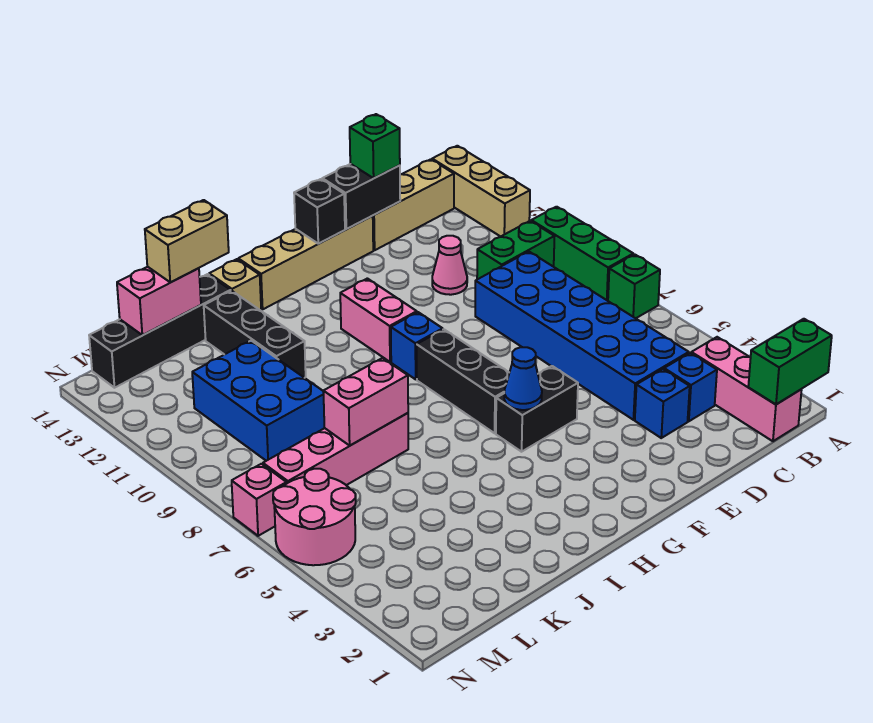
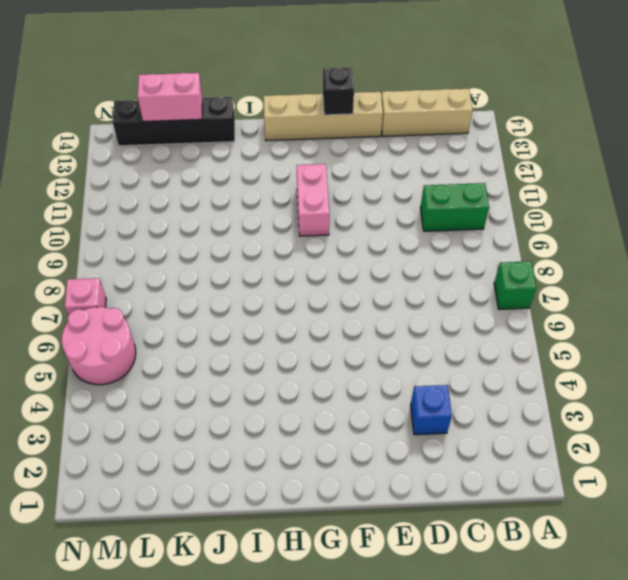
none -> green brick A8:A10 level 1
none -> tan brick A12:A14 level 1
none -> pink brick B1:B3 level 1
none -> blue brick C3 level 1

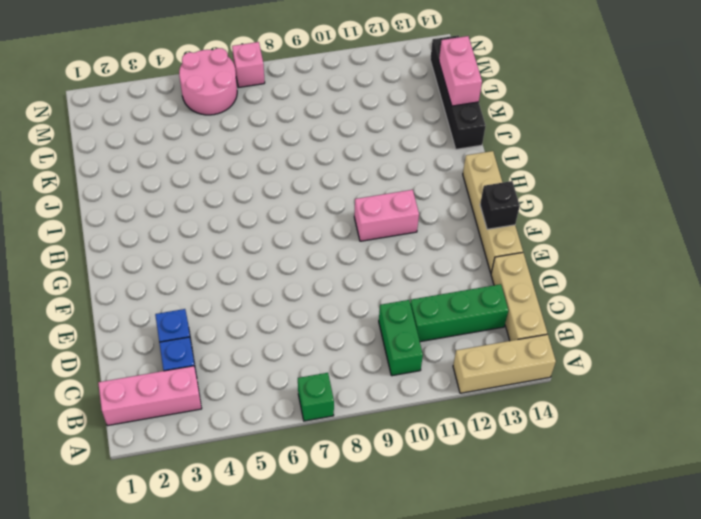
green brick C11:C13 level 1 -> green brick A8:A10 level 1
none -> blue brick C4:D9 level 1
none -> pink cone D11 level 1
none -> black brick F5:G5 level 1
none -> black brick G6:G8 level 1

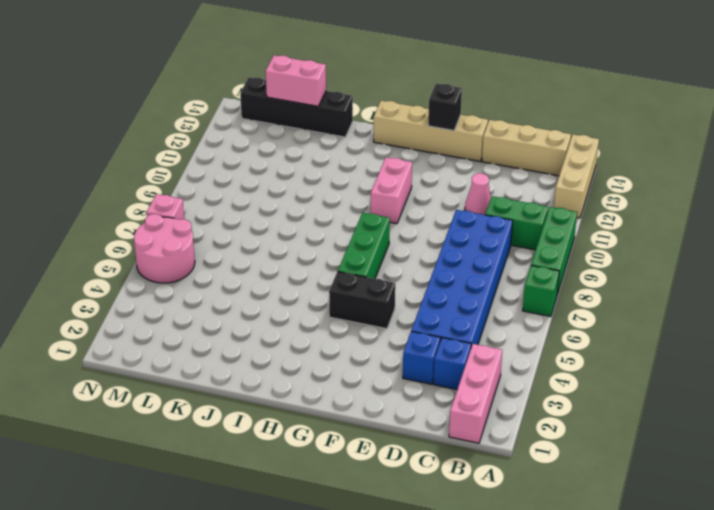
green brick G6:G8 level 1 -> black brick G6:G8 level 1
none -> blue brick G9 level 1
none -> tan brick I14 level 1
none -> pink brick J7:M7 level 1
none -> black brick J11:J13 level 1

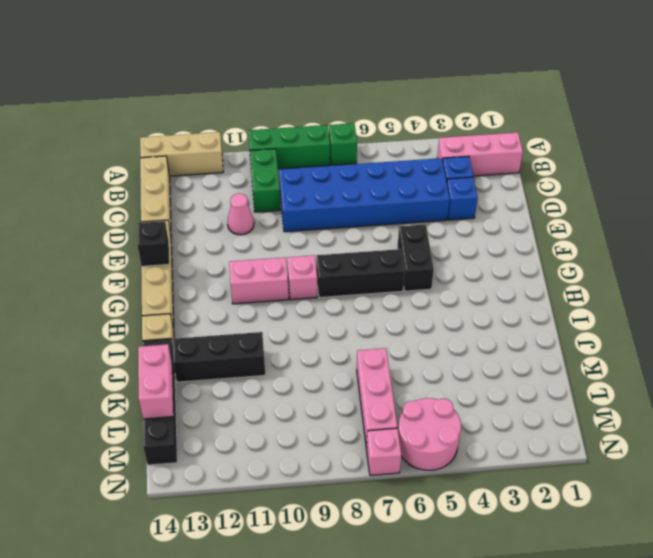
pink brick G9 level 1 -> blue brick G9 level 1
pink brick K7:M7 level 1 -> pink brick J7:M7 level 1
none -> blue brick K9:L11 level 1
none -> green brick A1:B1 level 2
none -> black brick D14:E14 level 2
none -> blue cone G5 level 2

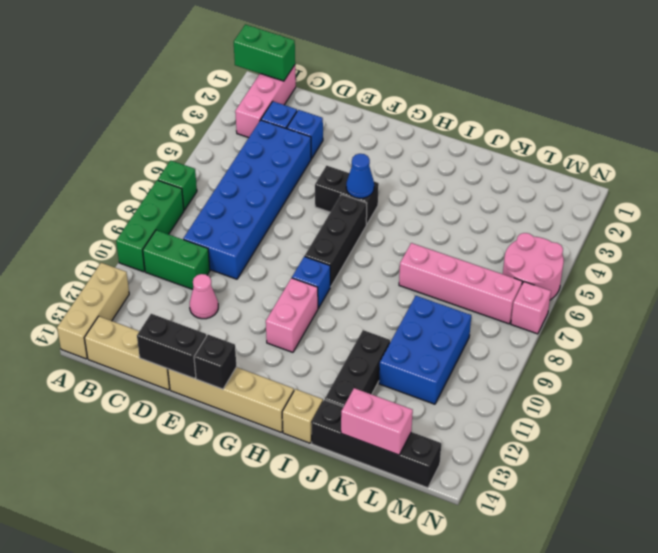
none -> pink brick J7:K7 level 2
none -> green brick D14 level 3
none -> tan brick J14:K14 level 3

